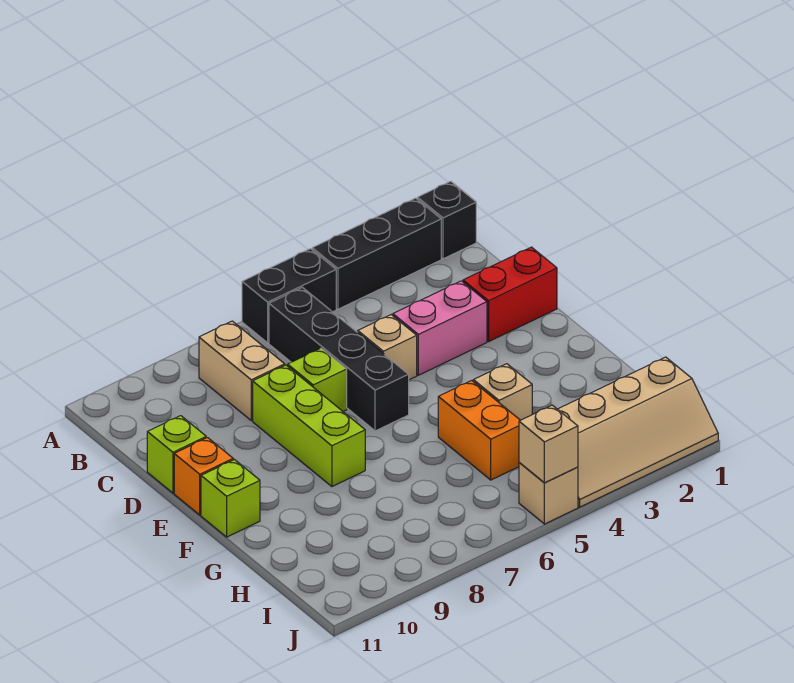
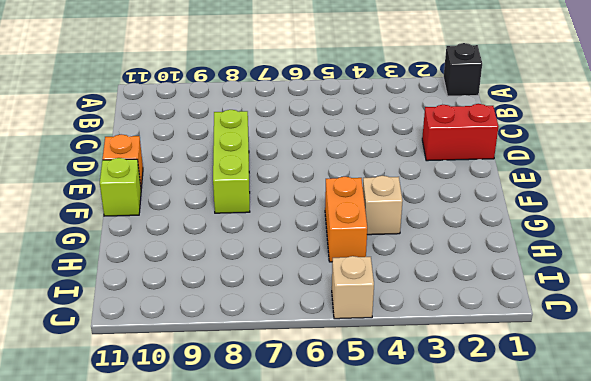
none -> black brick A2:A4 level 1
none -> black brick A5:A6 level 1
none -> black brick B6:E6 level 1

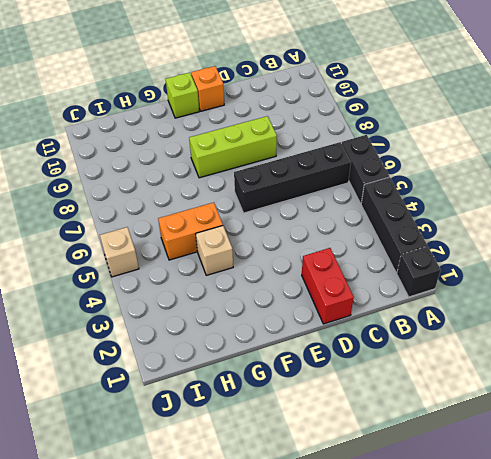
none -> tan brick B8:C8 level 1
none -> pink brick D3:D4 level 1
none -> tan brick D5 level 1

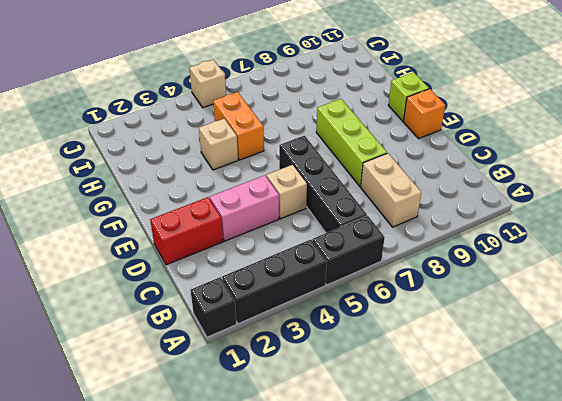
none -> lime brick D7 level 1
none -> lime brick D11 level 1
none -> tan slope I1:J4 level 1 top I

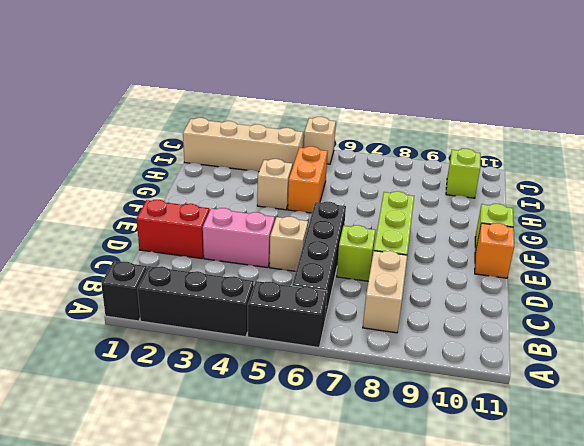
lime brick I10 level 1 -> lime brick D11 level 1
none -> tan brick J5 level 2

